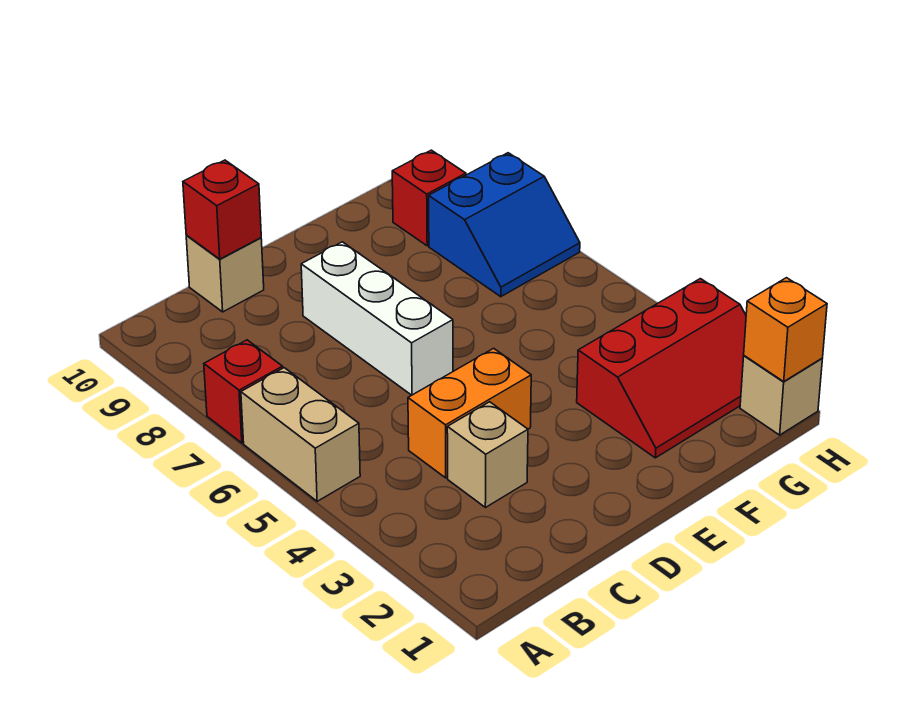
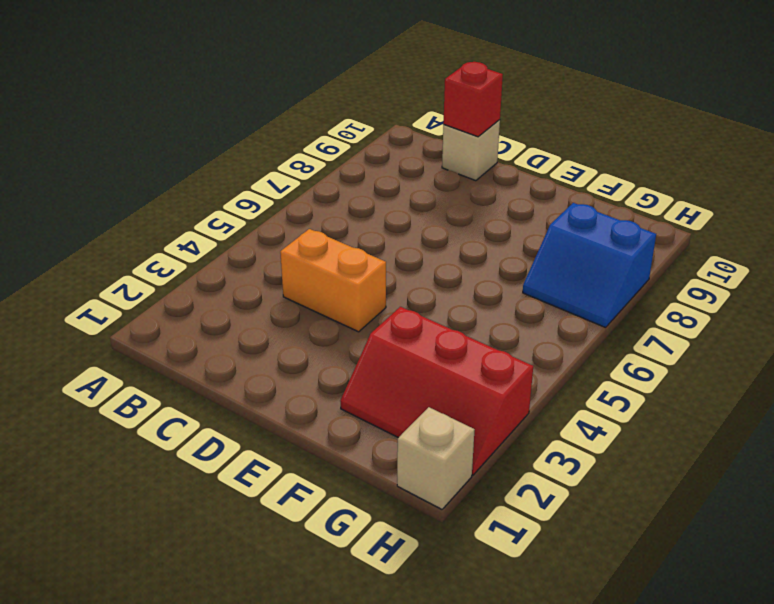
none -> tan brick A5:A6 level 1
none -> red brick A7 level 1
none -> tan brick C3 level 1

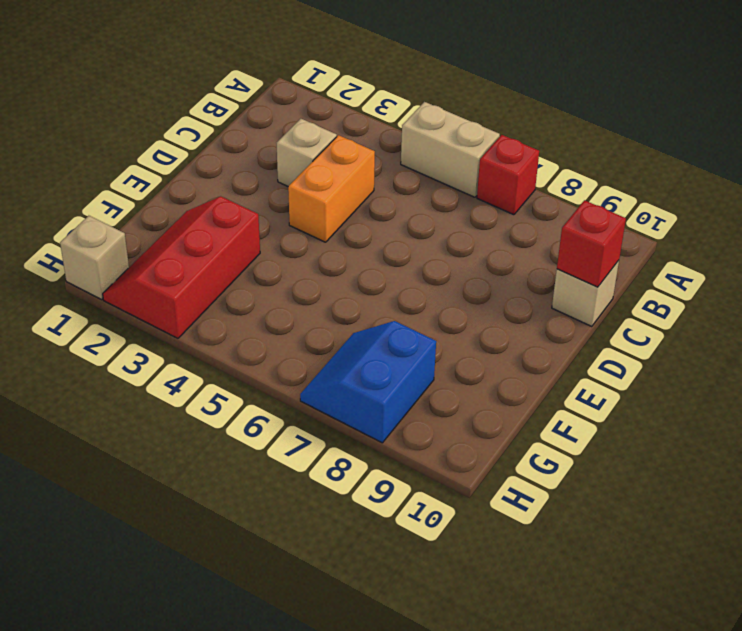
none -> white brick D6:D8 level 1
none -> red brick G9 level 1
none -> orange brick H1 level 2

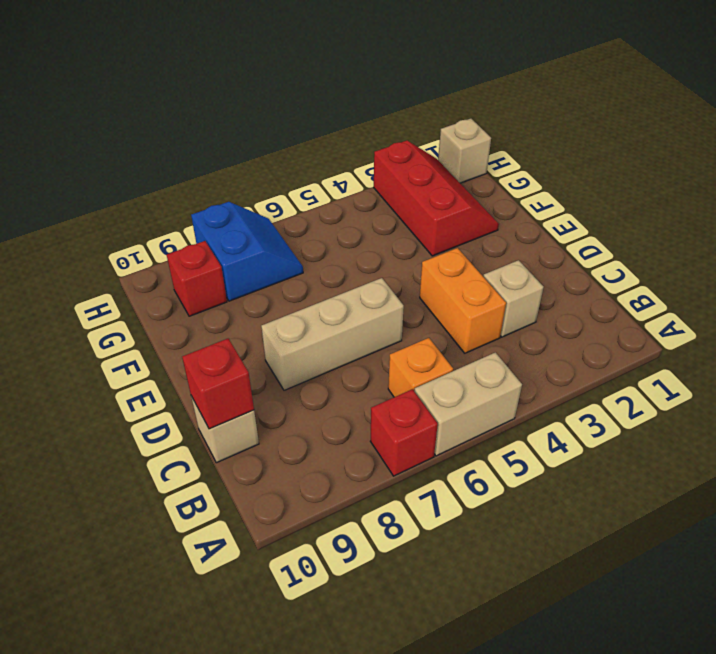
orange brick B6 level 1 -> orange brick H1 level 2
tan brick D6:D8 level 1 -> white brick D6:D8 level 1

